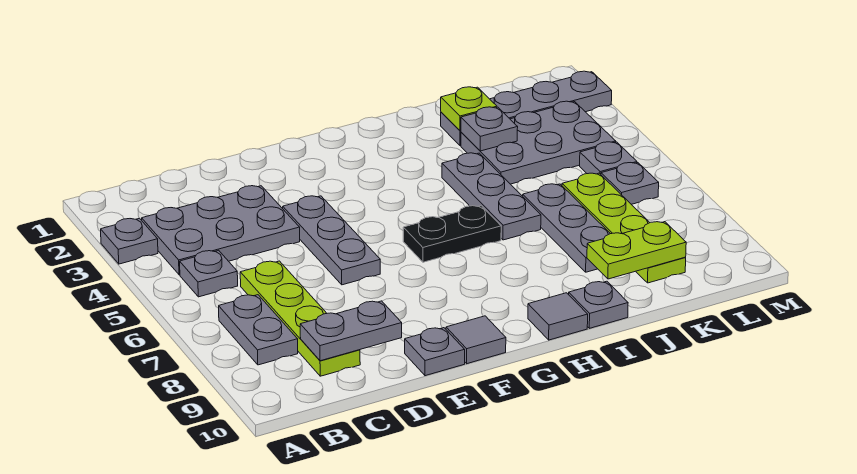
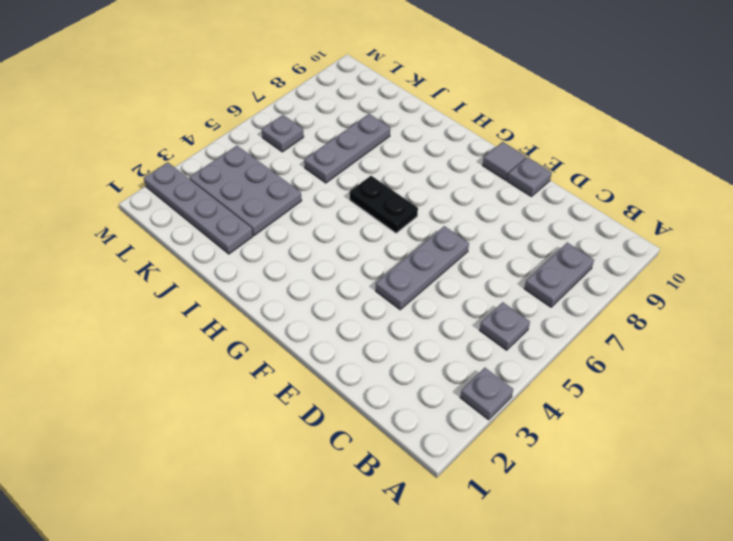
none -> grey plate B3:D4 level 1
none -> lime plate C6:C9 level 1
none -> grey tile H10 level 1

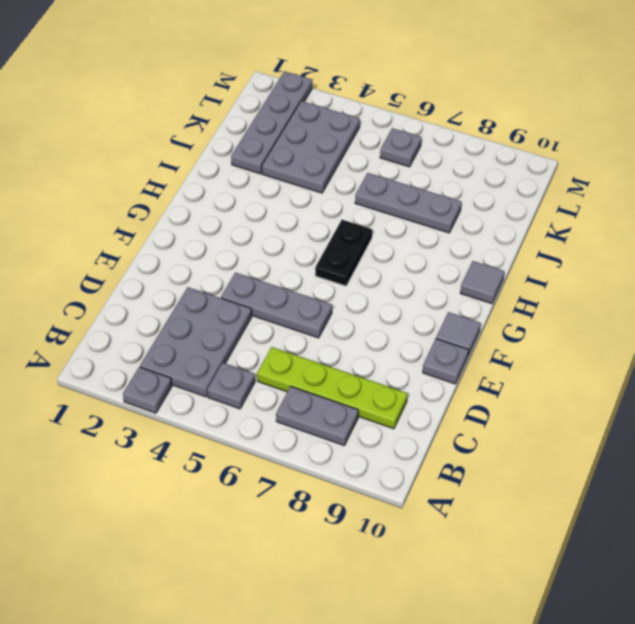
none -> grey plate I4:I6 level 1
none -> grey plate I10 level 1
none -> lime plate K6:K9 level 1

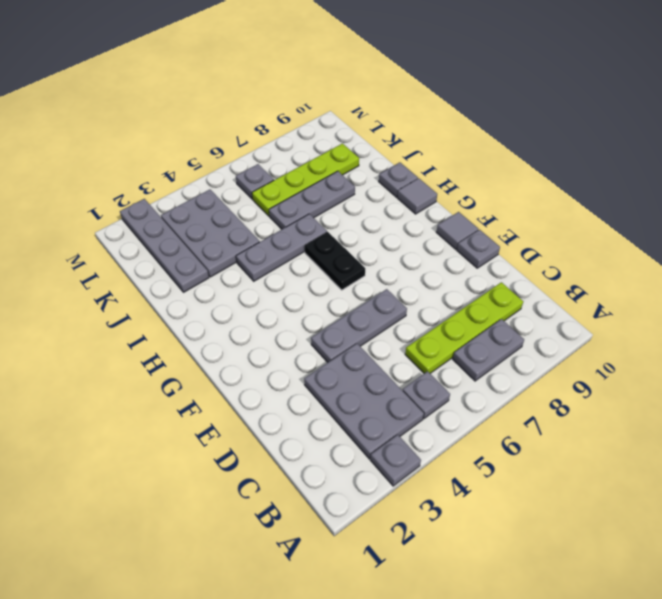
none -> grey plate L5 level 1
none -> grey plate C9:D9 level 2
none -> lime plate J2 level 2

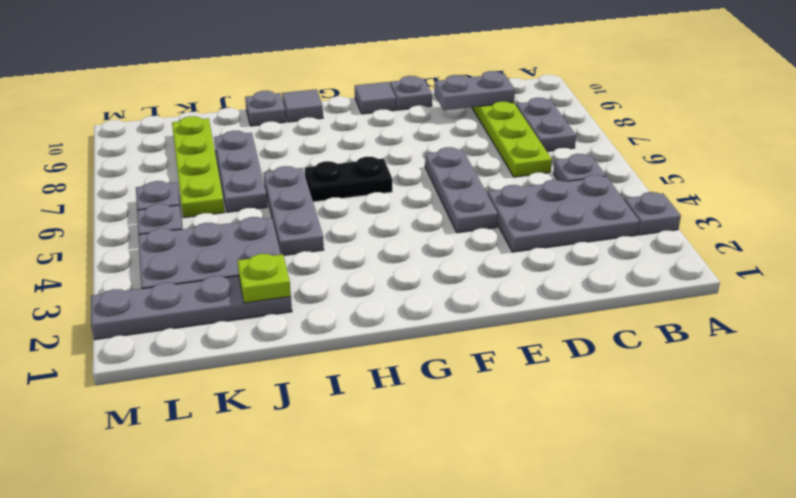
none -> grey plate J3 level 2
none -> lime plate J9:K9 level 2

